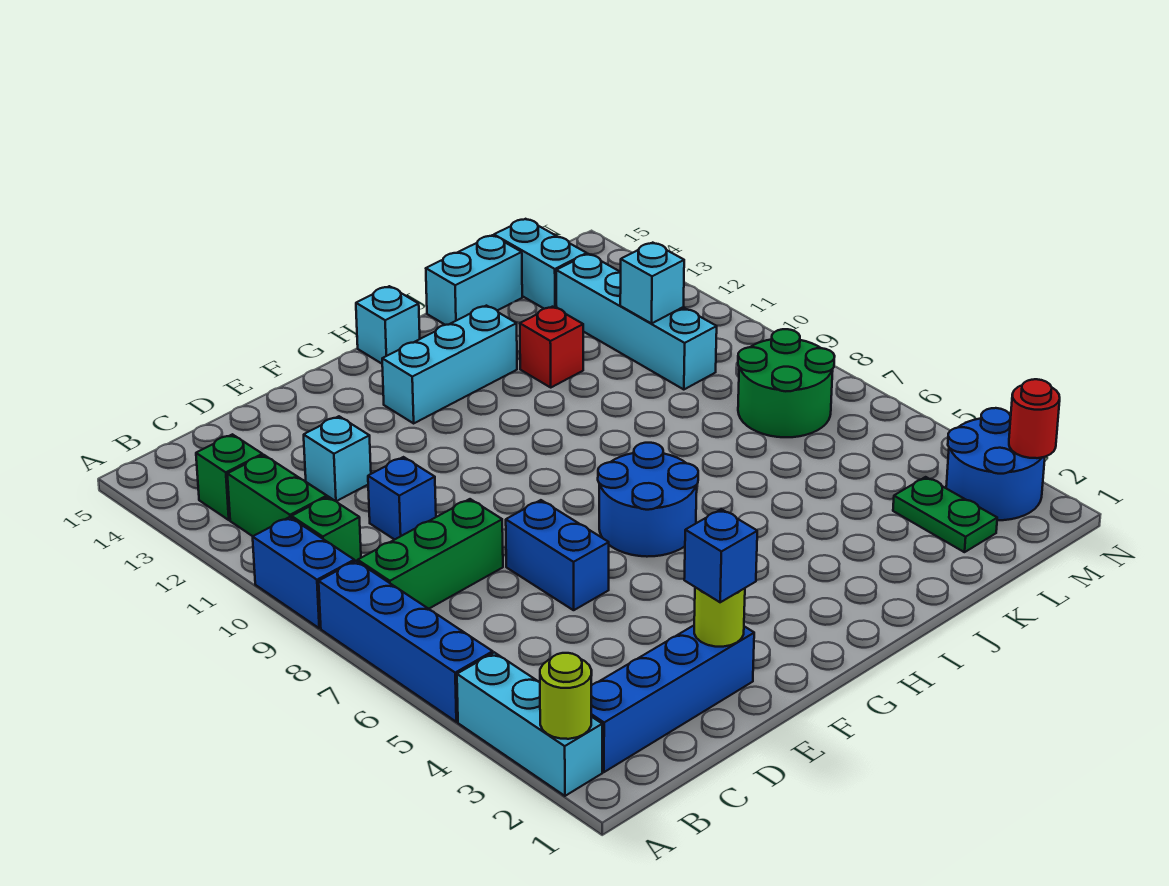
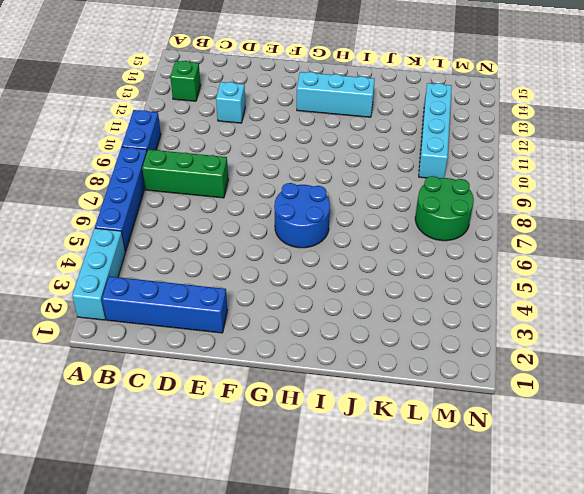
none -> green brick B10 level 1
none -> green brick B11:B12 level 1
none -> blue brick D10 level 1

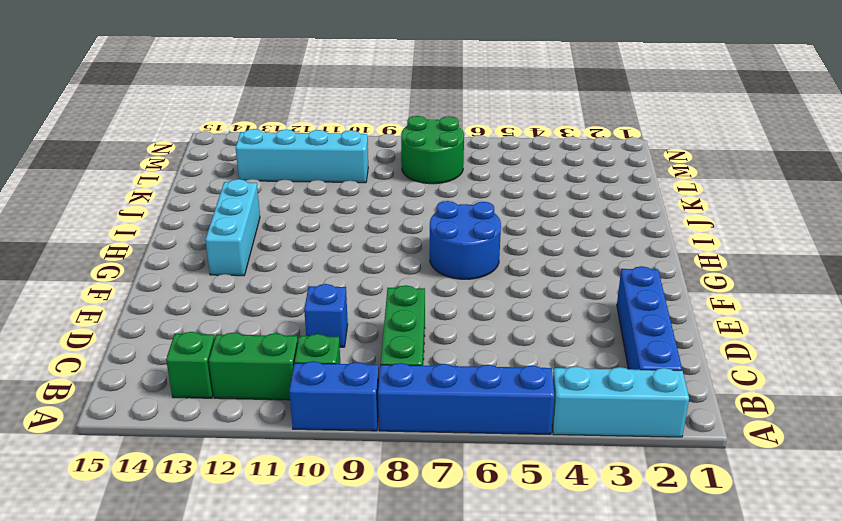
none -> cyan brick D12 level 1
none -> blue brick E6:E7 level 1
none -> cyan brick H15 level 1

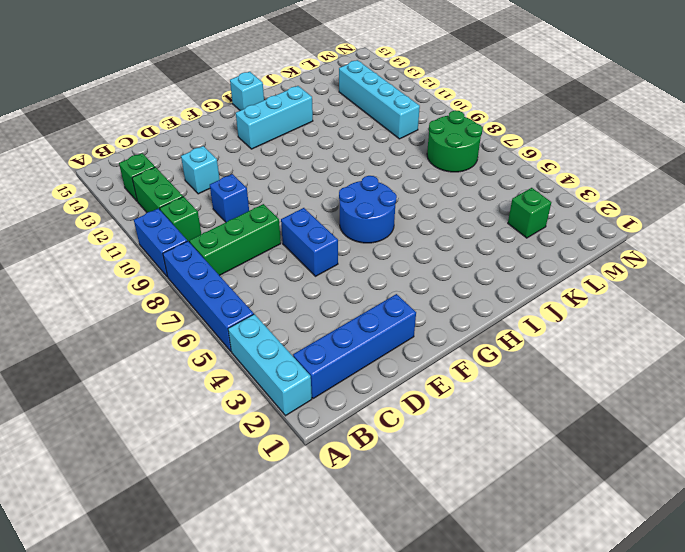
green brick L3 level 1 -> green plate L2:L3 level 1
none -> red brick J12 level 1
none -> cyan brick J15:K15 level 1
none -> cyan brick L14:L15 level 1

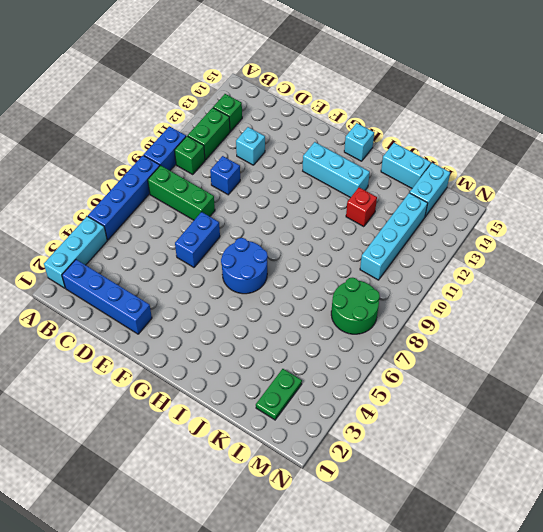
none -> blue round brick M2:N3 level 1
none -> lime round brick A2 level 2
none -> lime round brick E2 level 2

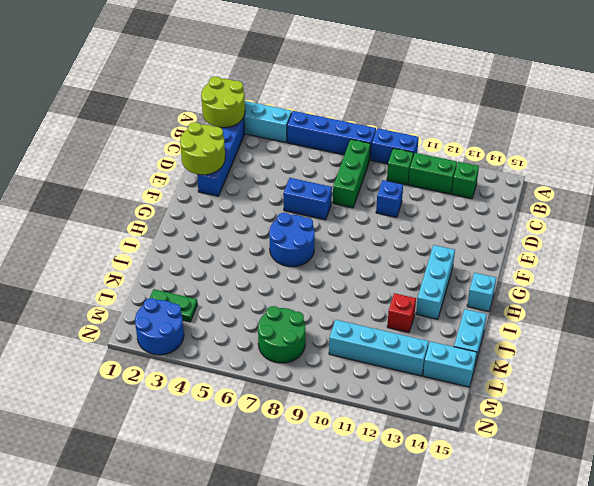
lime round brick A1:B2 level 2 -> lime round brick A2 level 2
lime round brick D1:E2 level 2 -> lime round brick E2 level 2
none -> cyan brick D12 level 1
none -> cyan brick L11 level 2
none -> red round brick N2 level 2

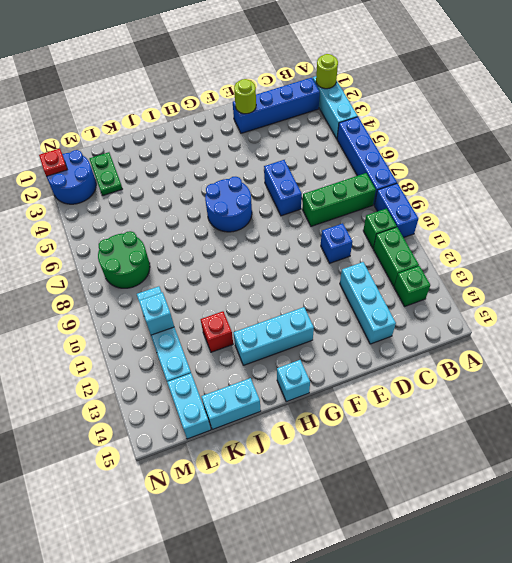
cyan brick D12:D14 level 1 -> cyan brick D12 level 1
red plate N2 level 2 -> red round brick N2 level 2
none -> blue brick E2 level 3

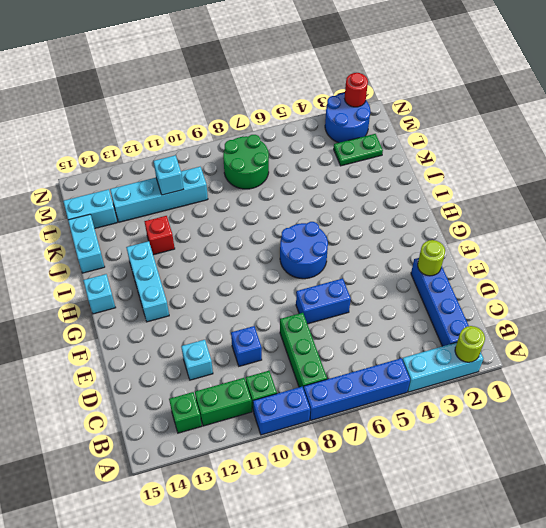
none -> blue brick E2 level 3

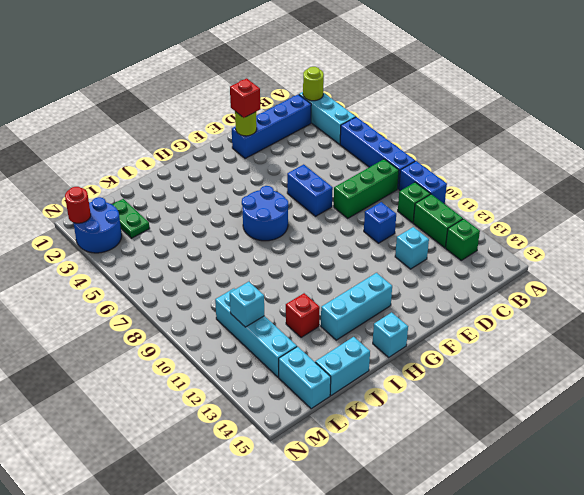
red brick E2 level 3 -> blue brick E2 level 3
none -> green round brick L7:M8 level 1

